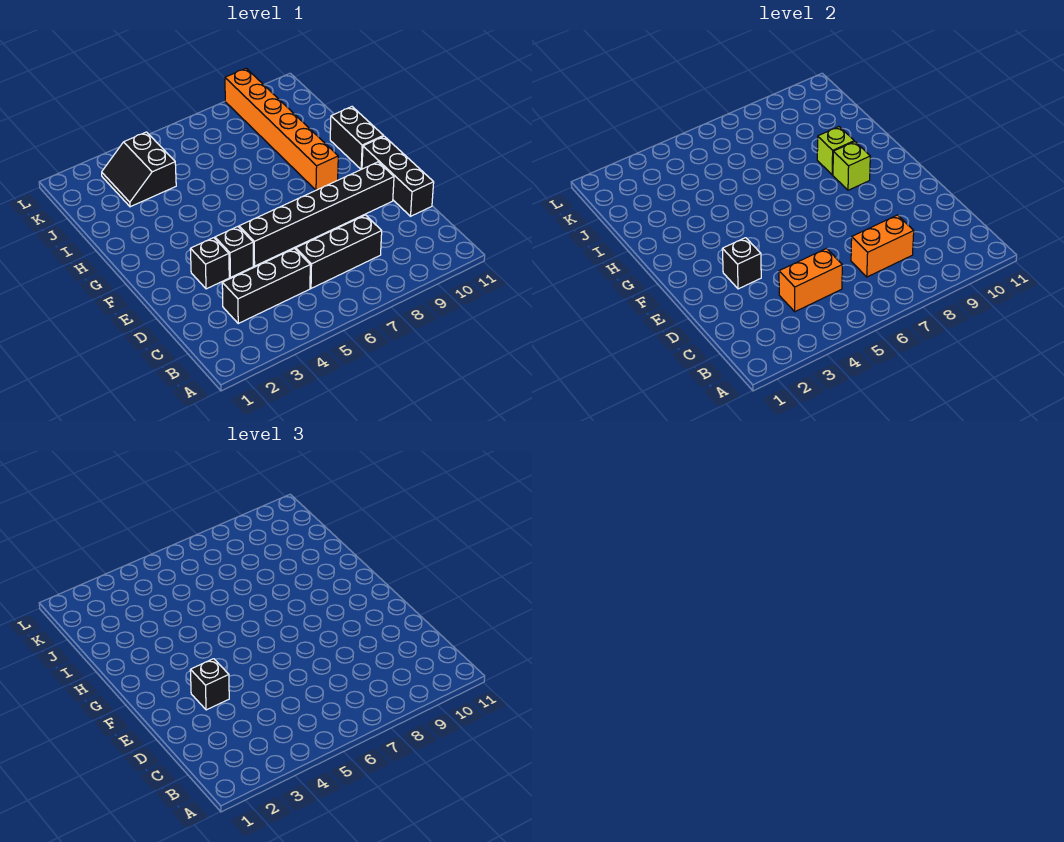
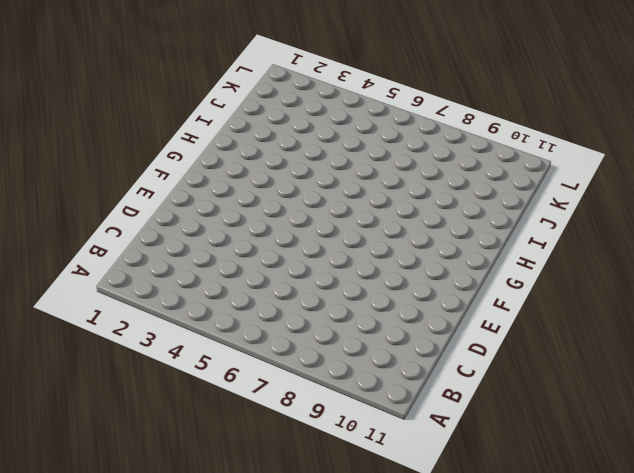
none -> black brick C3:C5 level 1
none -> black brick C6:C8 level 1
none -> black brick D11:F11 level 1

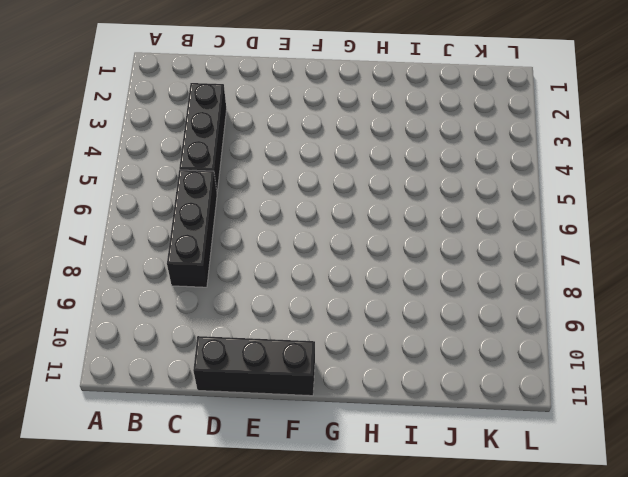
none -> black brick E3 level 1
none -> black brick E4 level 1
none -> black brick E5:E10 level 1

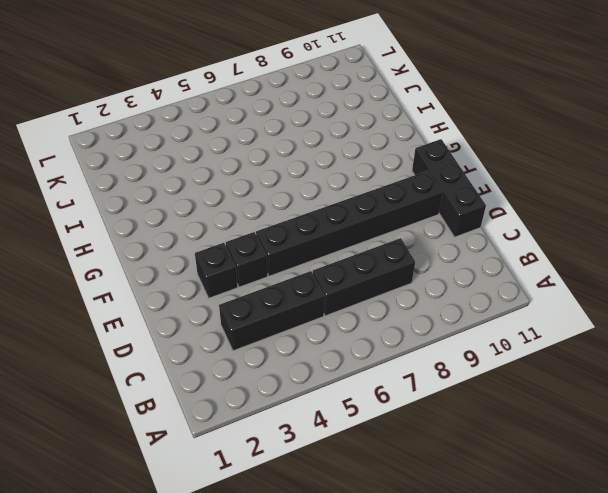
none -> orange brick G9:L9 level 1
none -> black brick G11:H11 level 1
none -> black slope J3:K4 level 1 top 4

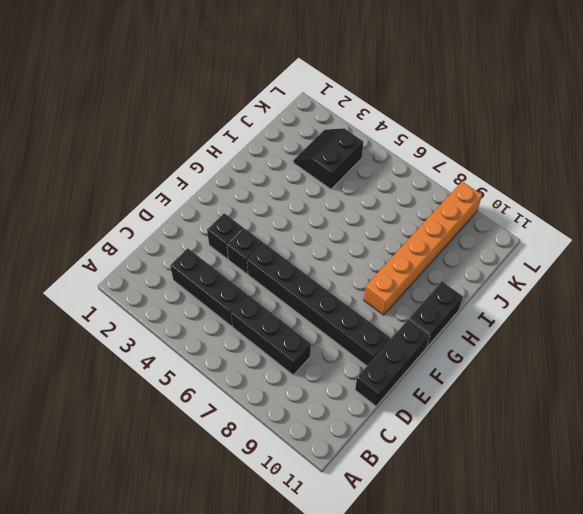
none -> orange brick C4:C5 level 2
none -> orange brick C7:C8 level 2
none -> black brick E3 level 2

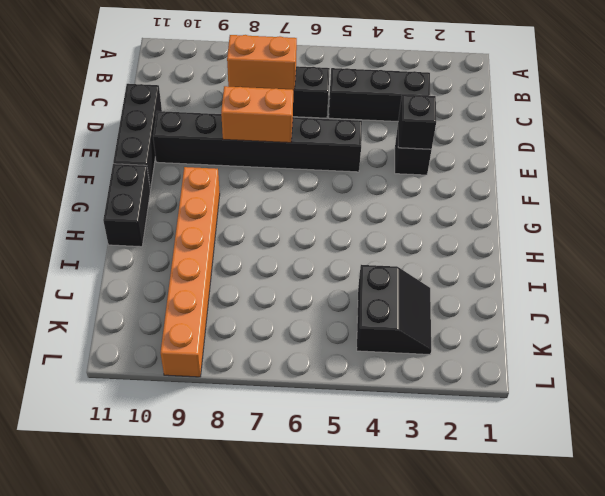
orange brick E7:E8 level 2 -> orange brick C4:C5 level 2
none -> black brick E4 level 1
none -> lime brick G9 level 2
none -> lime brick H9 level 2

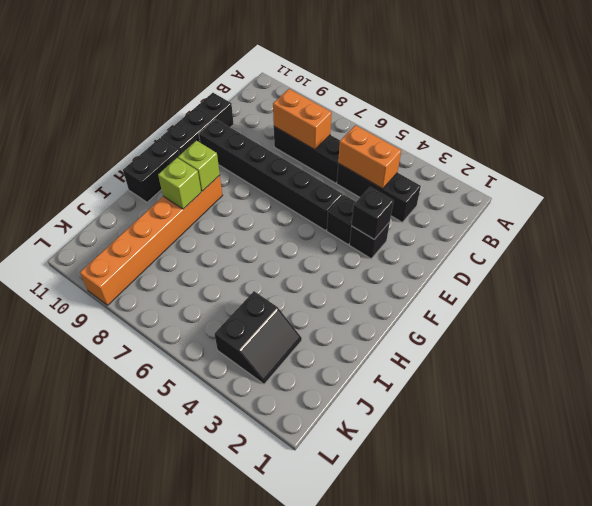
none -> black brick E3 level 3

